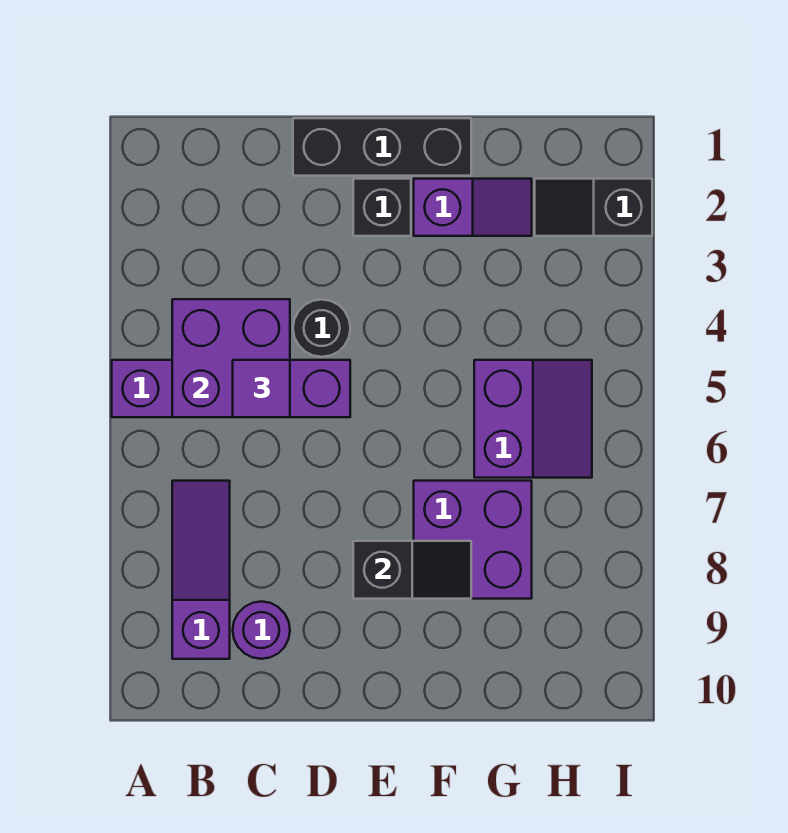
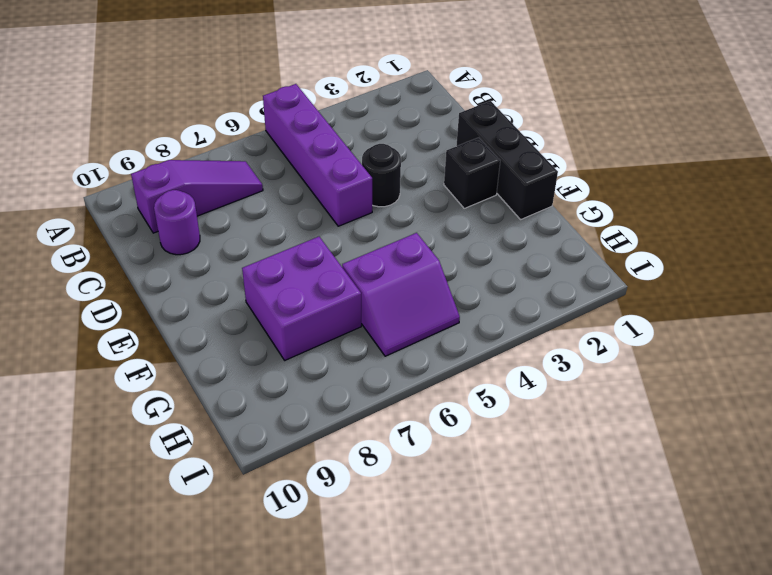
none -> purple slope F2:G2 level 1 top F
none -> black slope H2:I2 level 1 top I
none -> purple brick B4:C5 level 2

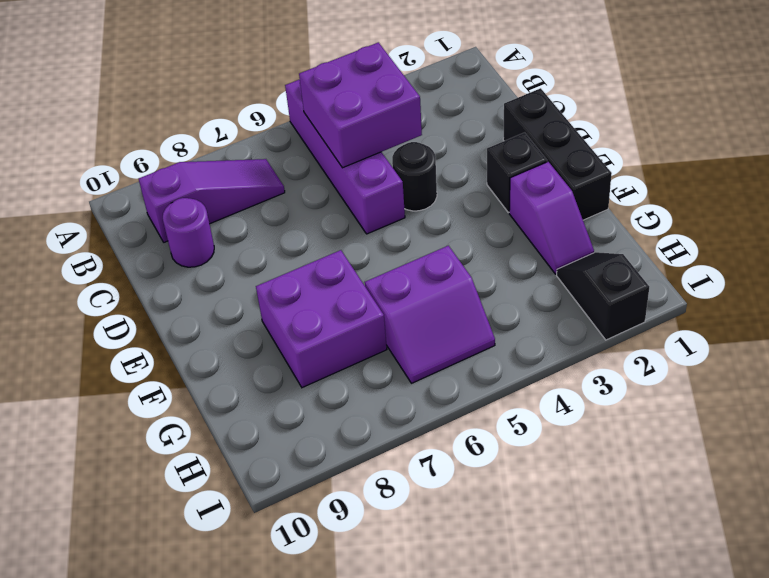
none -> black slope E8:F8 level 2 top E
none -> purple tile C5 level 3

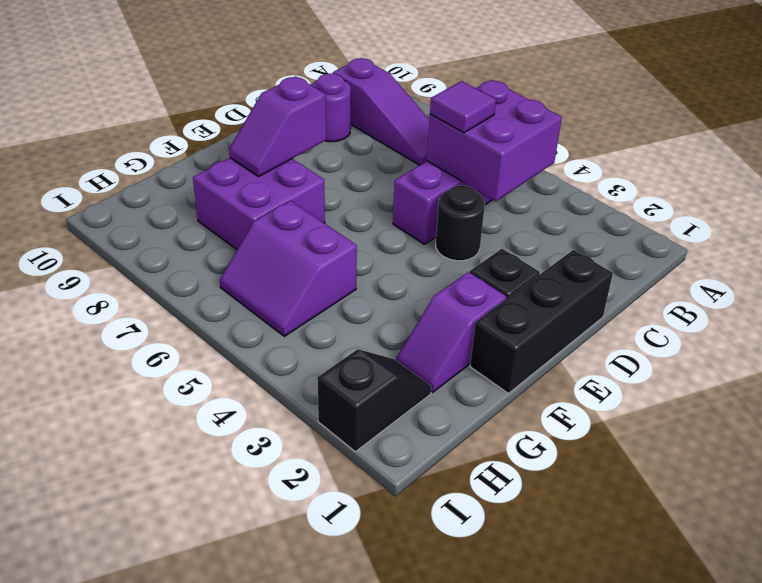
purple slope E8:F8 level 2 top E -> black slope E8:F8 level 2 top E

